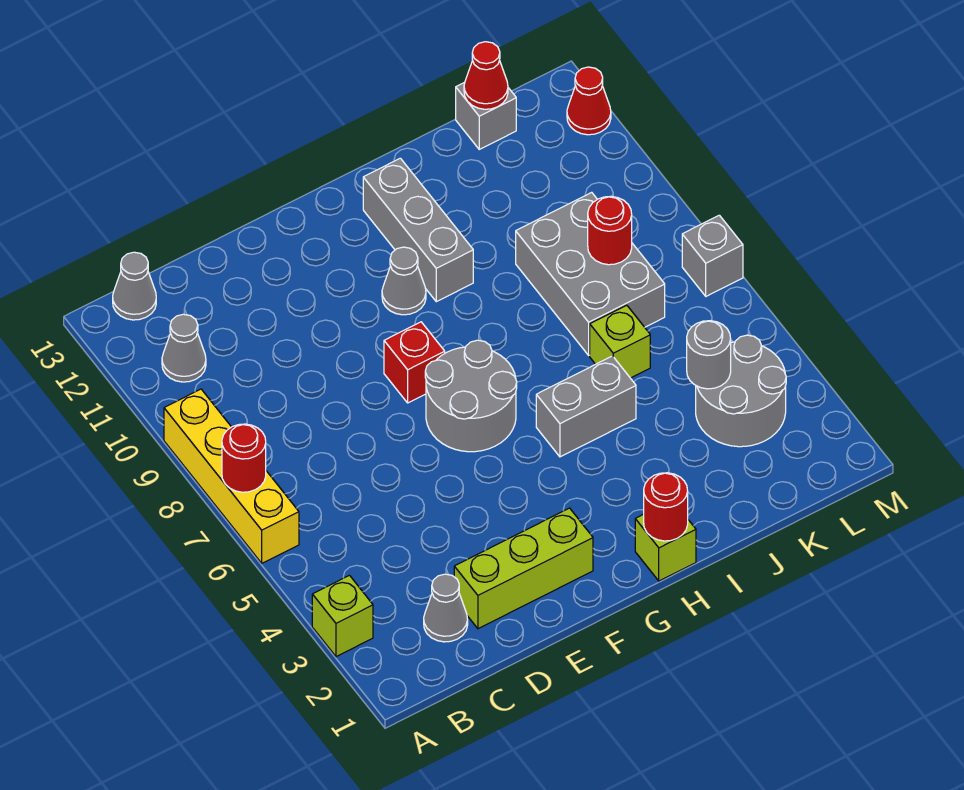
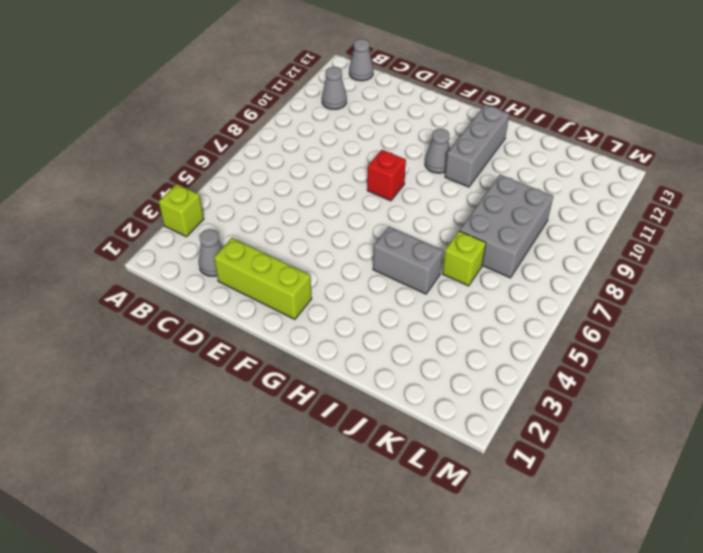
none -> yellow brick A6:A9 level 1
none -> grey round brick F6:G7 level 1
none -> lime brick H1 level 1

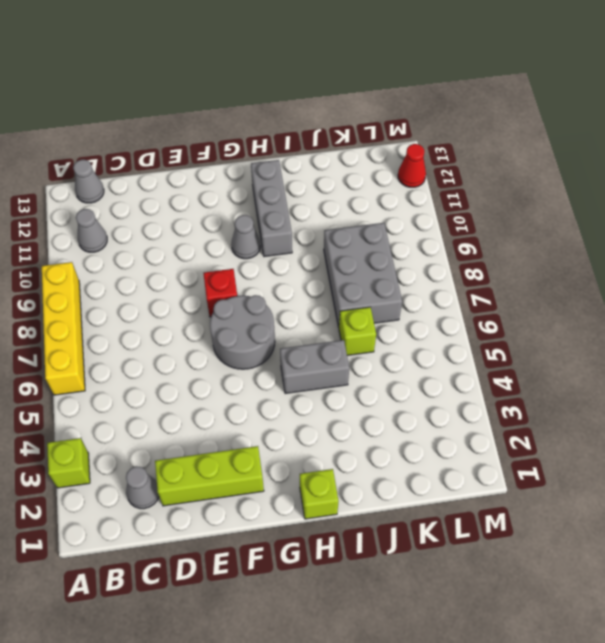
none -> grey round brick K3:L4 level 1
none -> grey brick K13 level 1
none -> grey brick M7 level 1

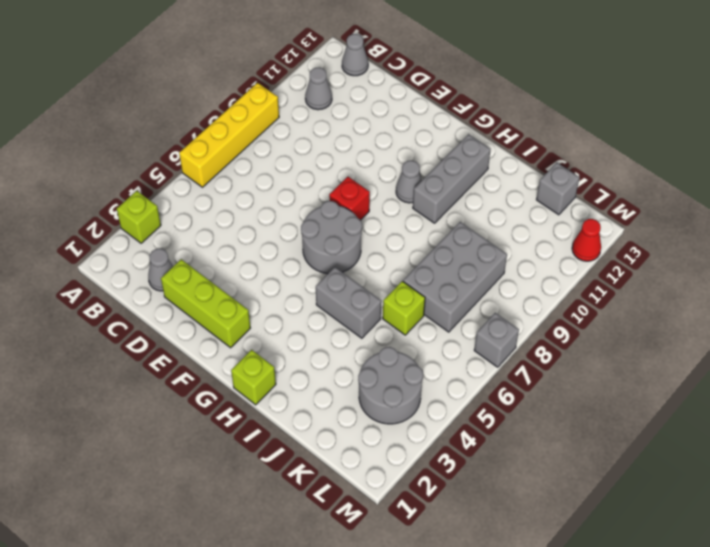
none -> red round brick A7 level 2
none -> red round brick H1 level 2
none -> grey round brick K4 level 2

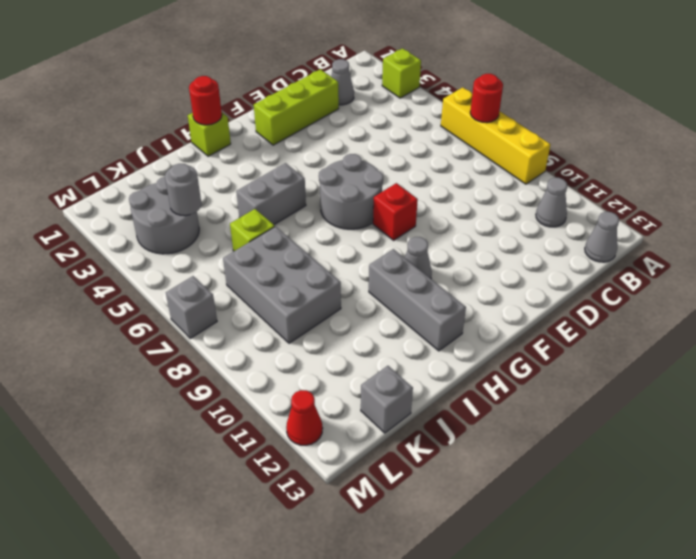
none -> red round brick K8 level 2
none -> red cone K13 level 2

